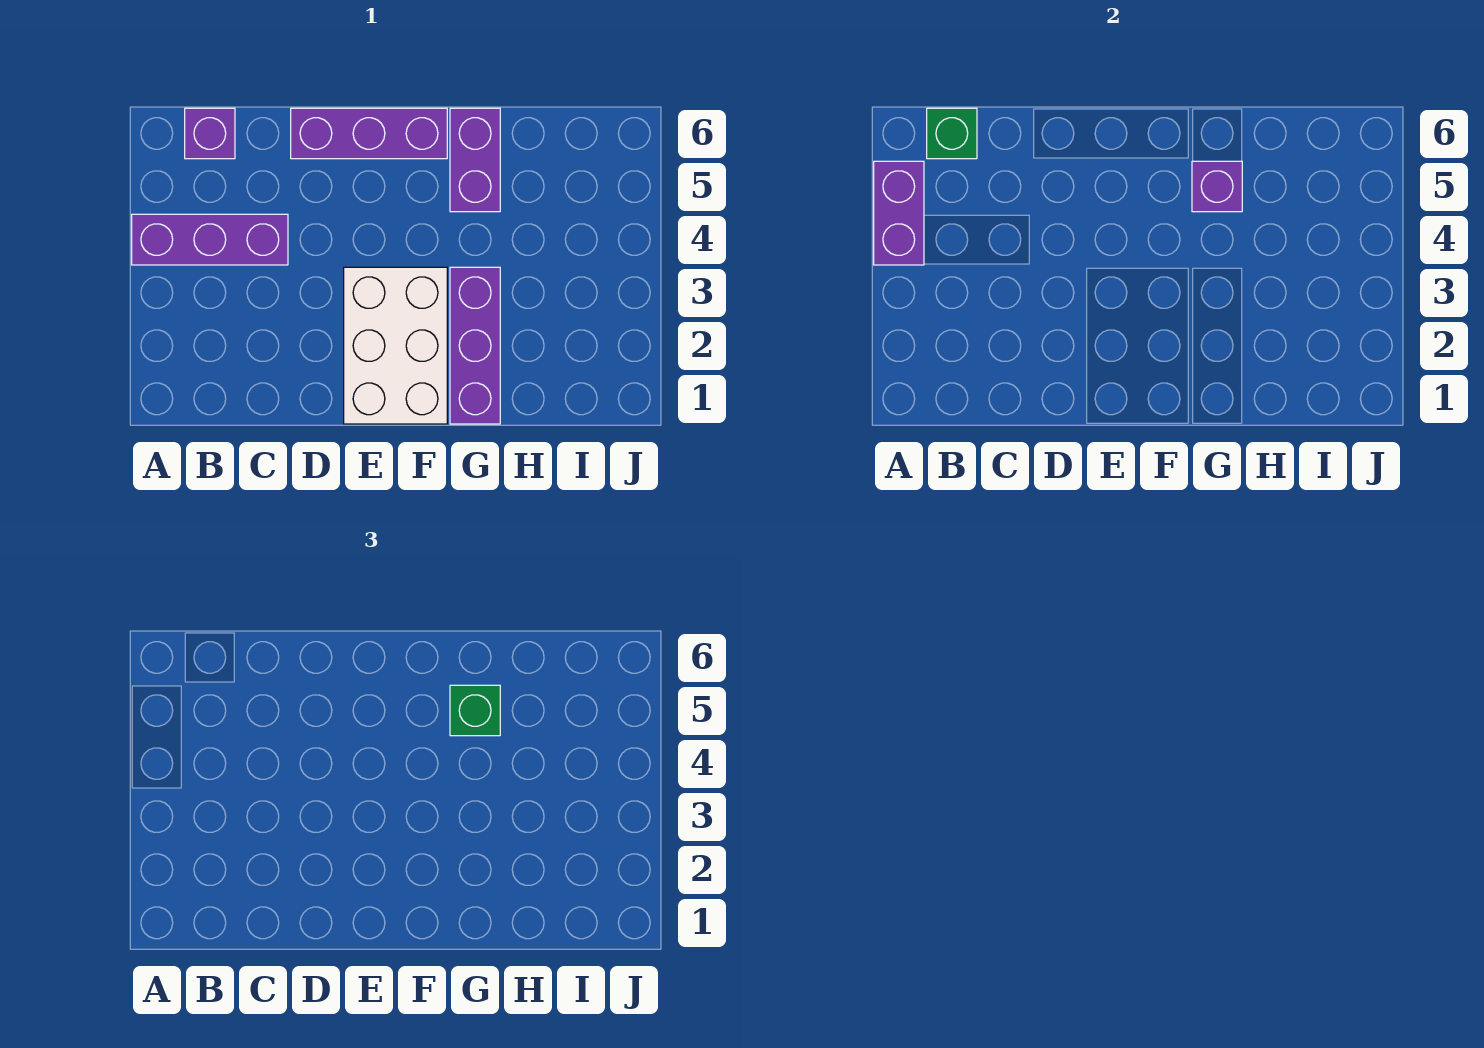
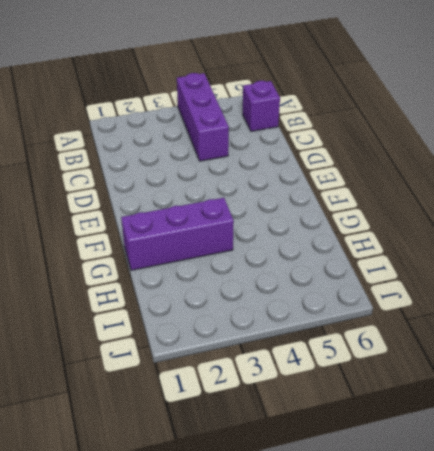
none -> purple brick D6:F6 level 1
none -> white brick E1:F3 level 1

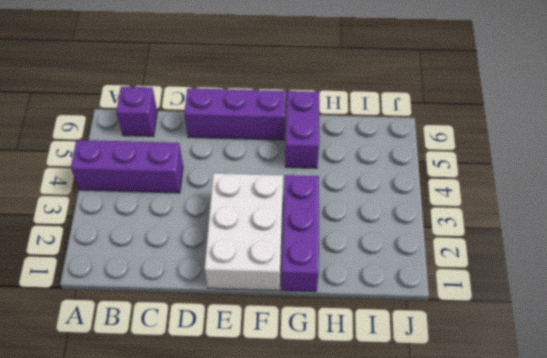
none -> purple brick A4:A5 level 2
none -> green brick B6 level 2

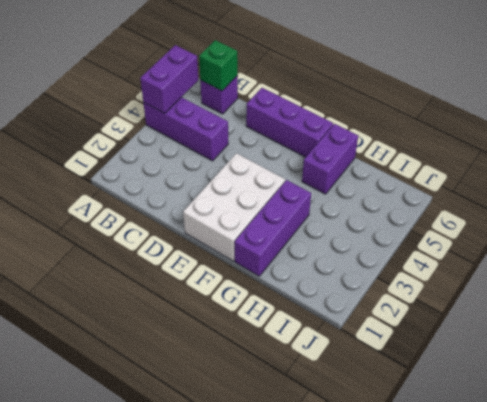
none -> purple brick G5 level 2
none -> green brick G5 level 3

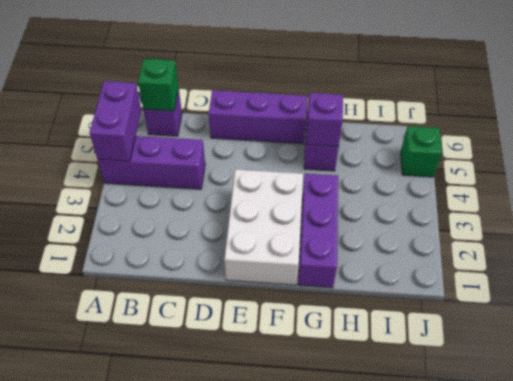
green brick J5 level 1 -> green brick G5 level 3

